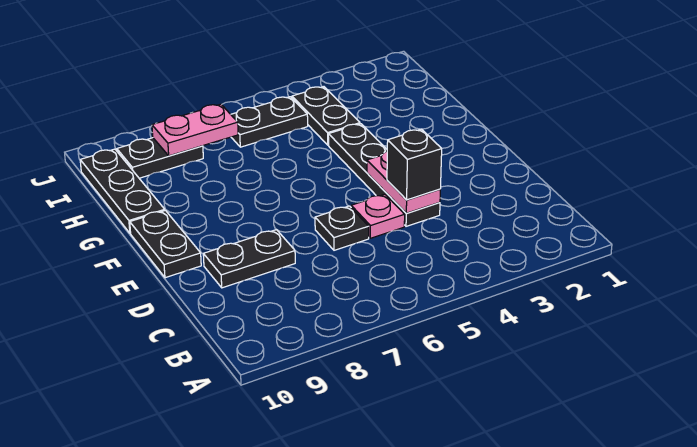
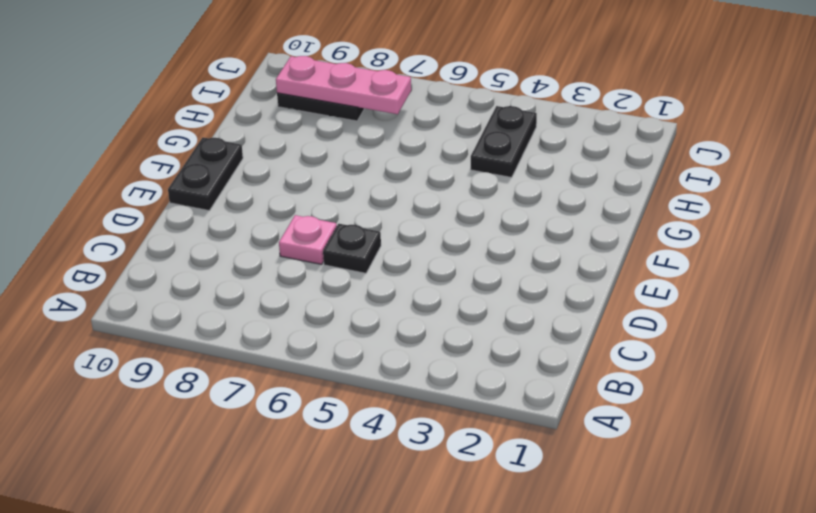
pink plate D7 level 1 -> pink plate D5 level 1
pink plate I7:I9 level 2 -> pink plate I7:I8 level 2
none -> black plate D4:G4 level 1
none -> black plate D8:D9 level 1
none -> black plate G10:I10 level 1

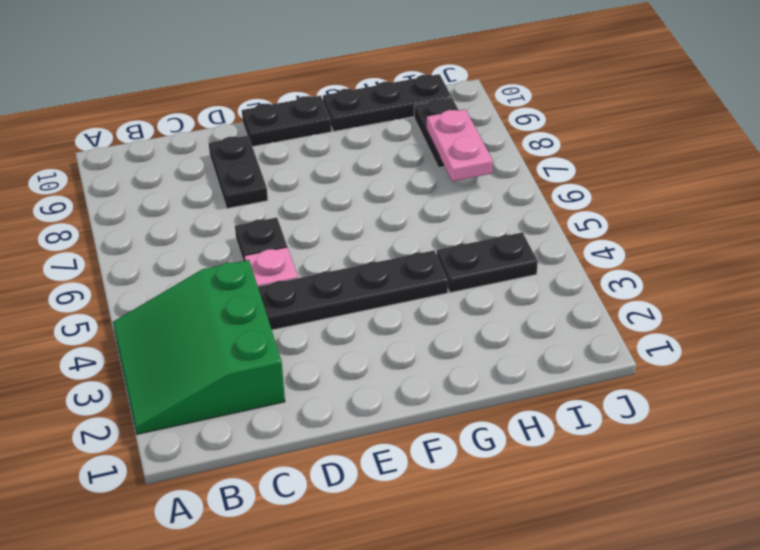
green slope A2:C4 level 1 top C -> none
none -> black plate I5:I6 level 1
none -> pink plate D4:E4 level 2
none -> black brick D4 level 3

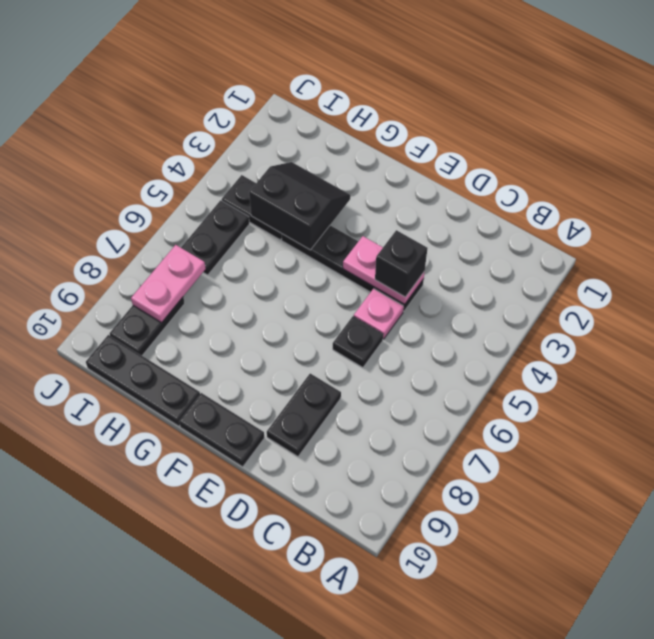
black slope G3:H4 level 2 top 4 -> none

